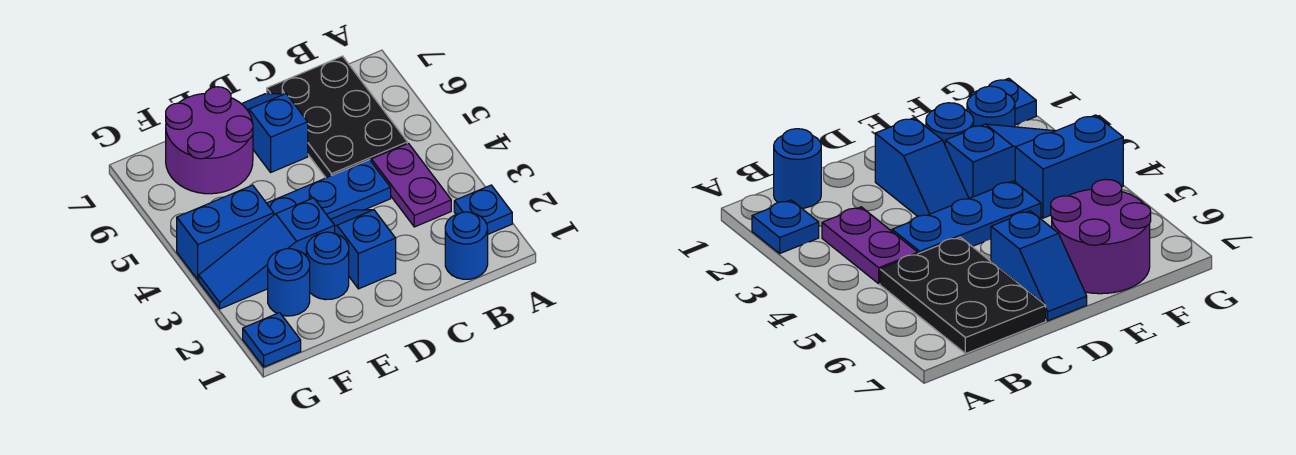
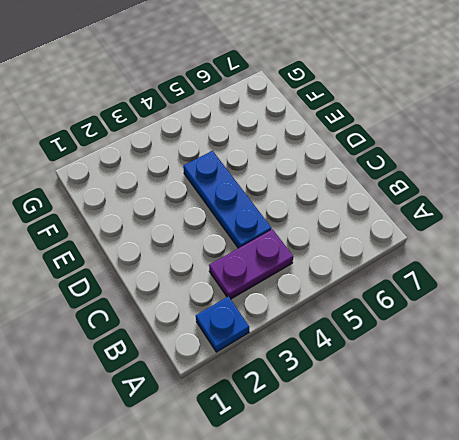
none -> blue round brick B1 level 1
none -> black plate B5:C7 level 1
none -> blue slope D2:D3 level 1 top 2

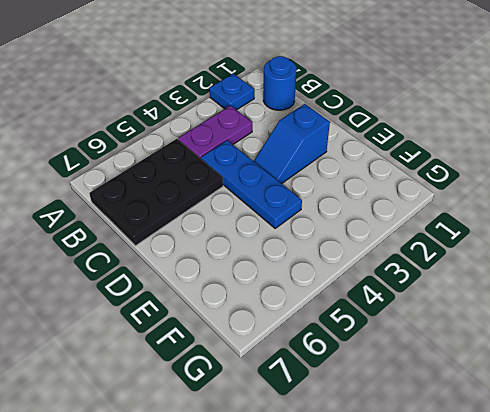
none -> blue slope D6:D7 level 1 top 6
none -> blue round brick E2 level 1
none -> blue slope E3:G3 level 1 top E

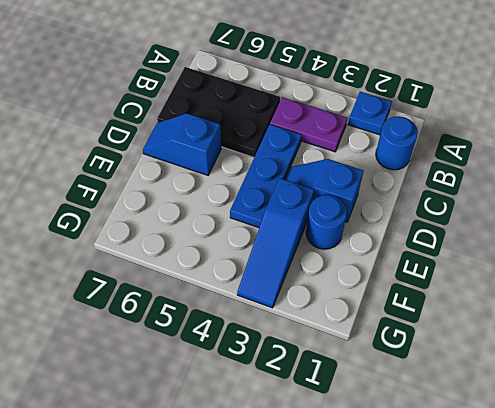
none -> purple round brick E6:F7 level 1
none -> blue round brick F2 level 1
none -> blue brick F4:G4 level 1

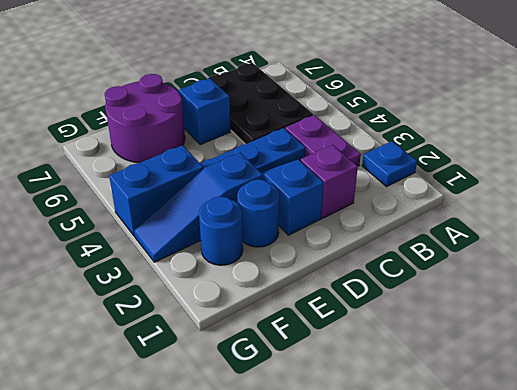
purple brick C2 level 1 -> none
none -> blue round brick B1 level 1
none -> blue plate G1 level 1

